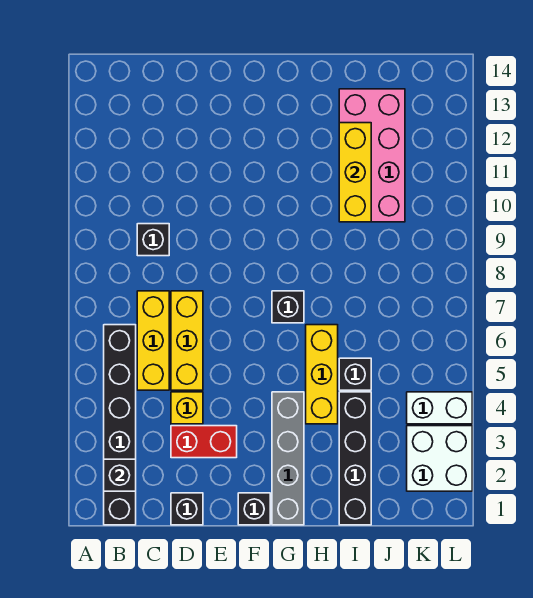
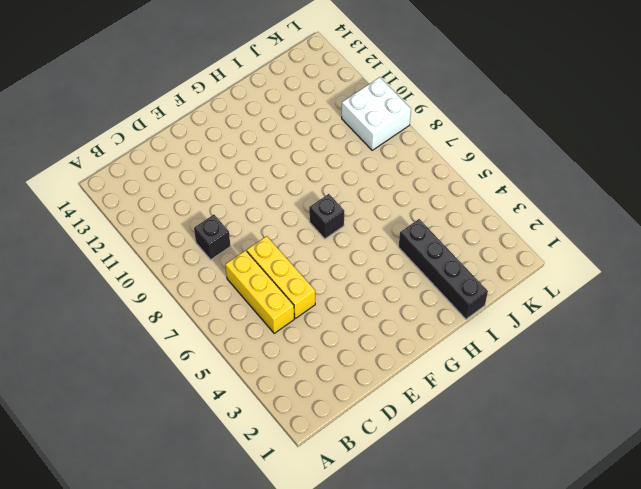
white brick K9:L10 level 1 -> white brick K2:L3 level 1
none -> black brick B1:B6 level 1
none -> black brick D1 level 1
none -> red brick D3:E3 level 1

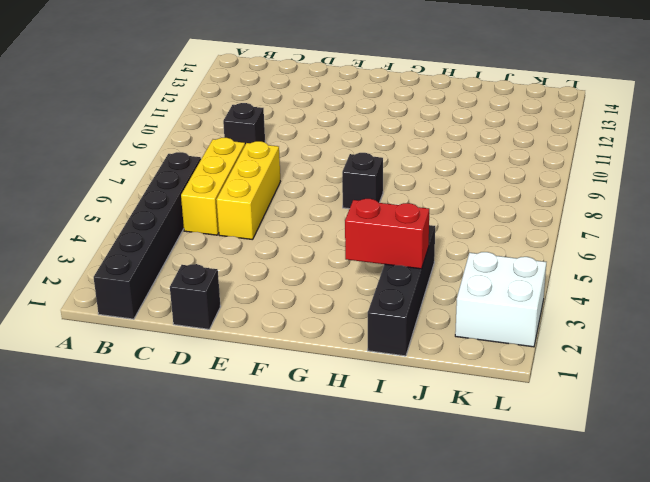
red brick H3:I3 level 2 -> red brick D3:E3 level 1
none -> yellow brick D4 level 1
none -> black brick F1 level 1
none -> grey brick G1:G4 level 1

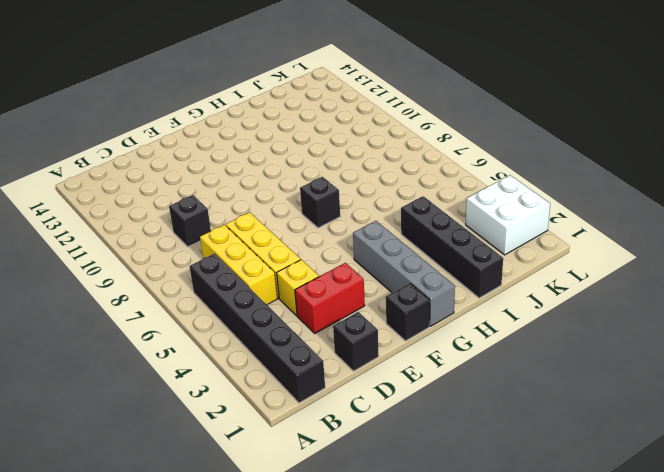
none -> yellow brick H4:H6 level 1
none -> black brick I5 level 1
none -> pink brick I10:J13 level 1

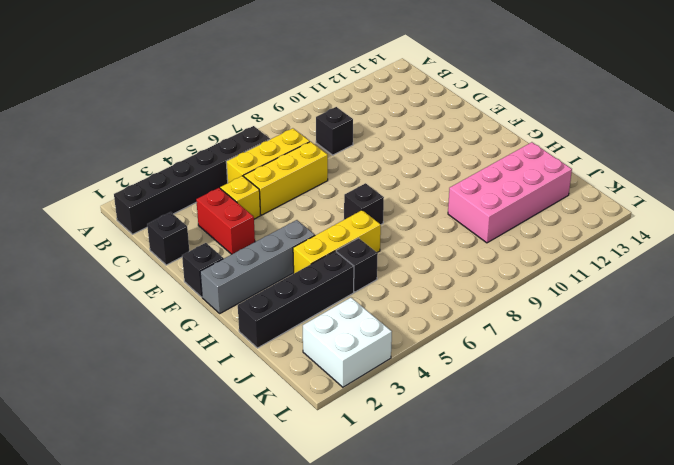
none -> white brick K4:L4 level 1
none -> black brick B2 level 2
none -> yellow brick I10:I12 level 2

